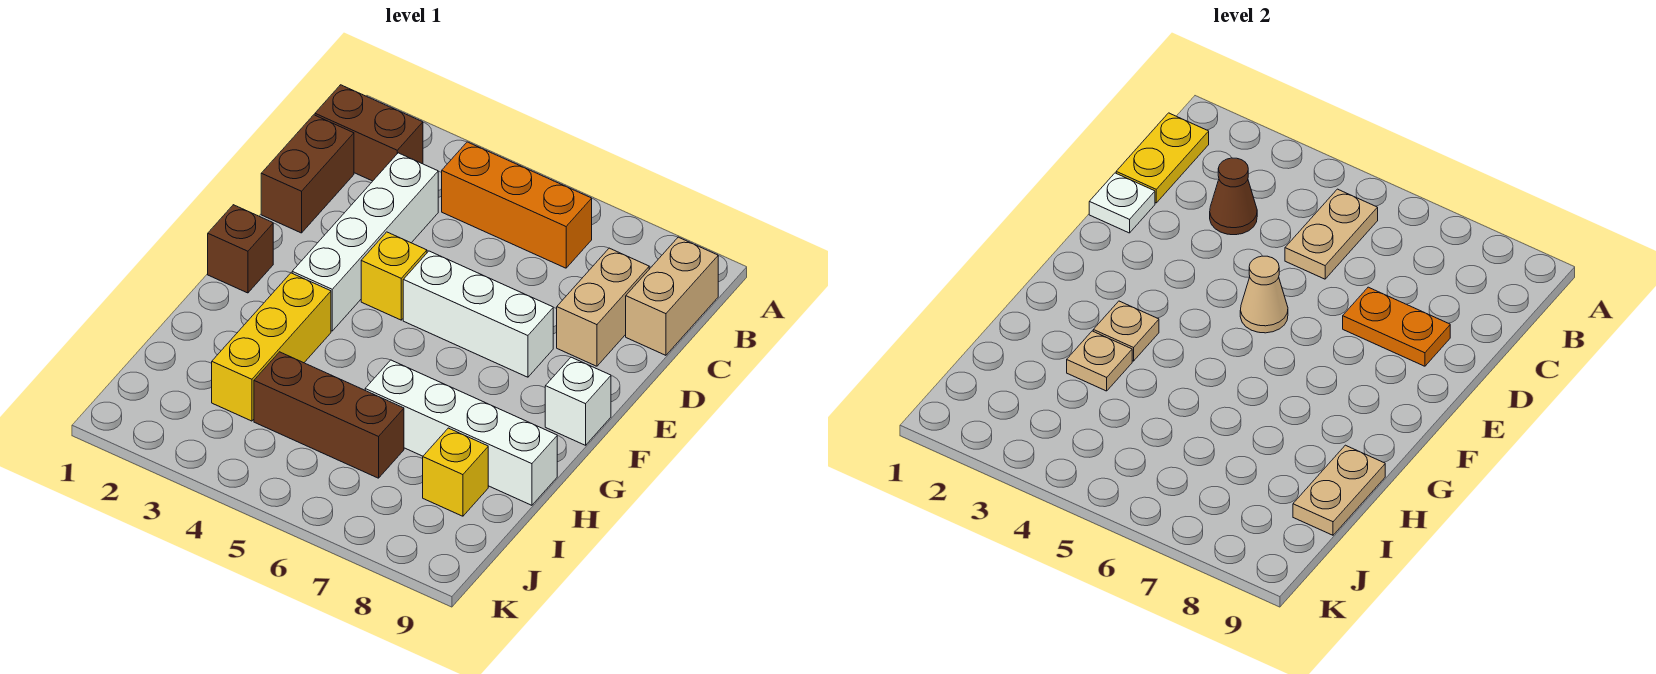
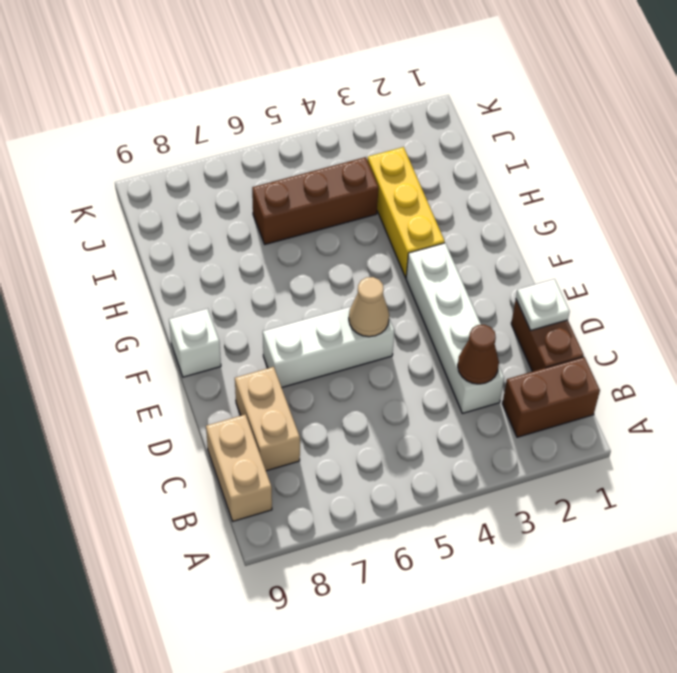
none -> orange brick B4:B6 level 1
none -> yellow brick E4 level 1
none -> brown brick F1 level 1

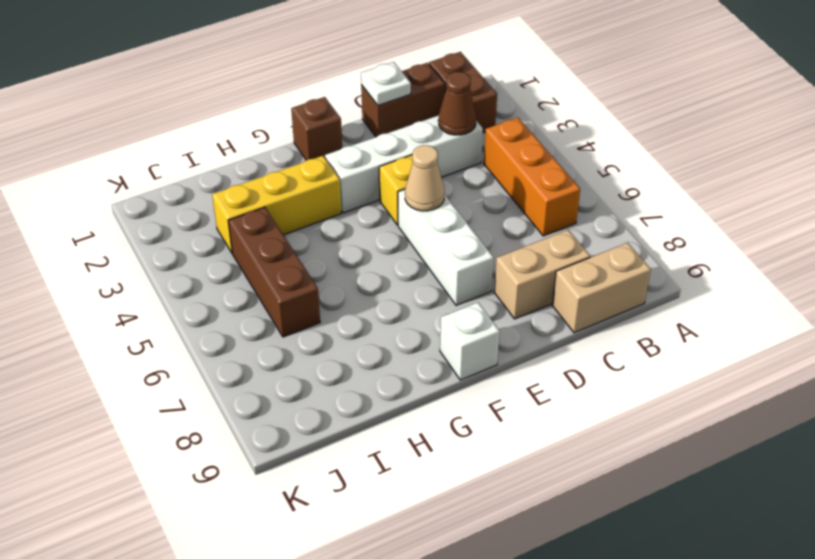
none -> white brick H6:H9 level 1
none -> yellow brick I8 level 1
none -> yellow plate B1:C1 level 2

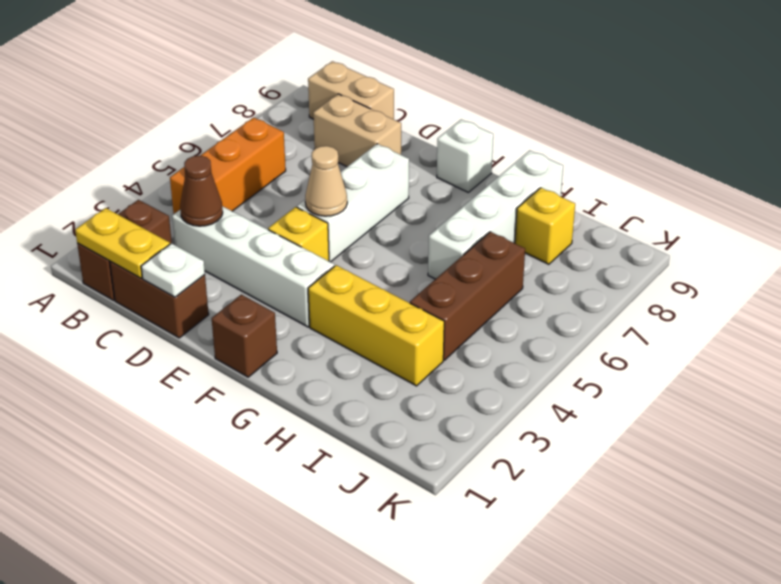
none -> tan plate B5:C5 level 2
none -> orange plate D7:D8 level 2
none -> tan plate G3 level 2

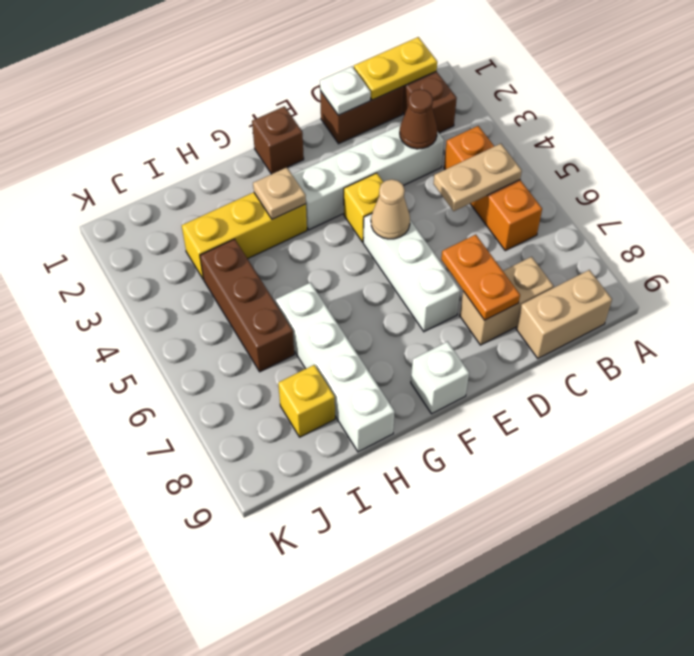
none -> tan plate H3 level 2
none -> tan plate H9:I9 level 2

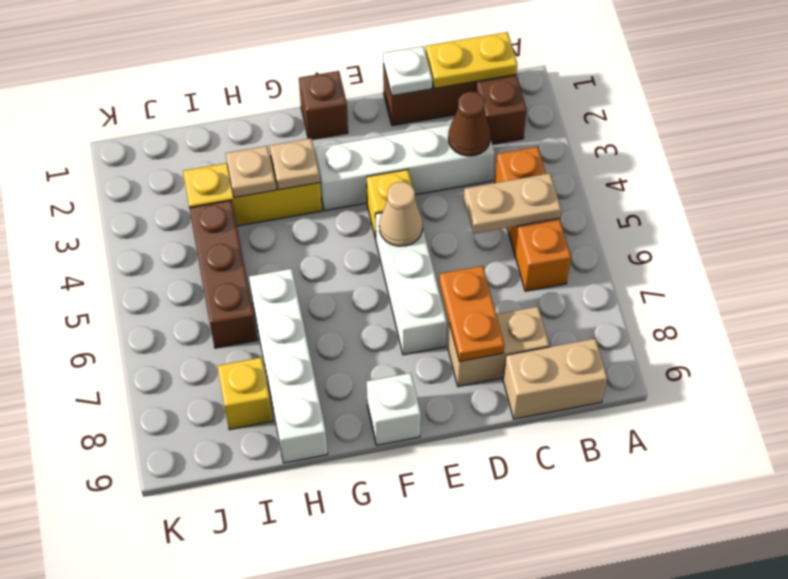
none -> tan plate H9:I9 level 2

